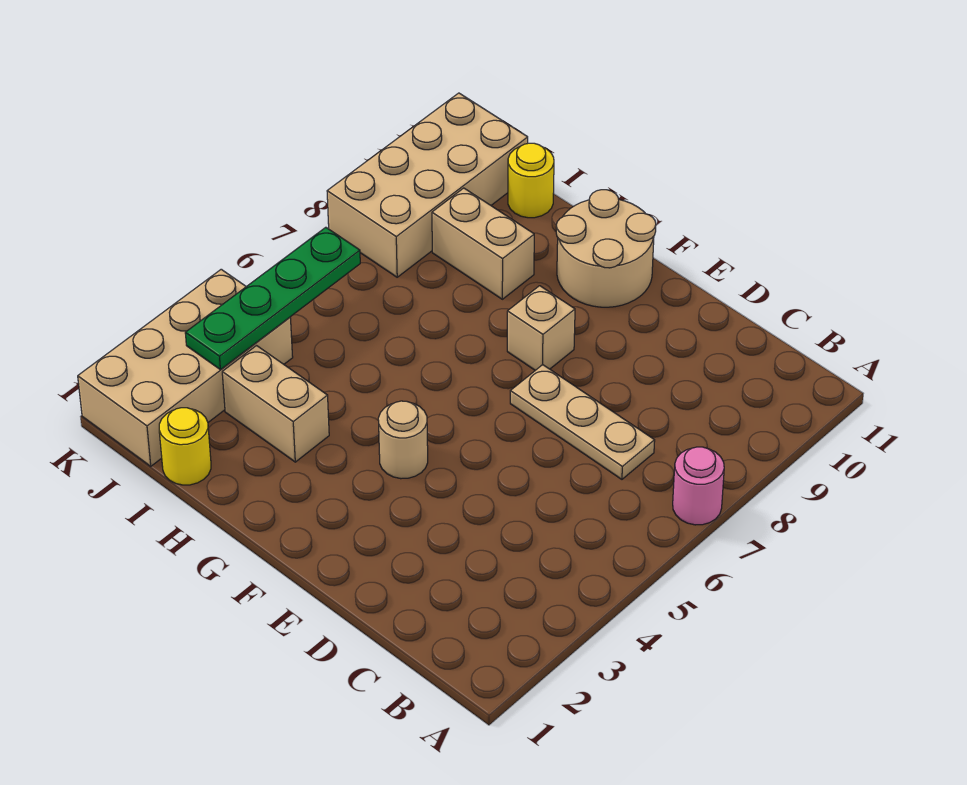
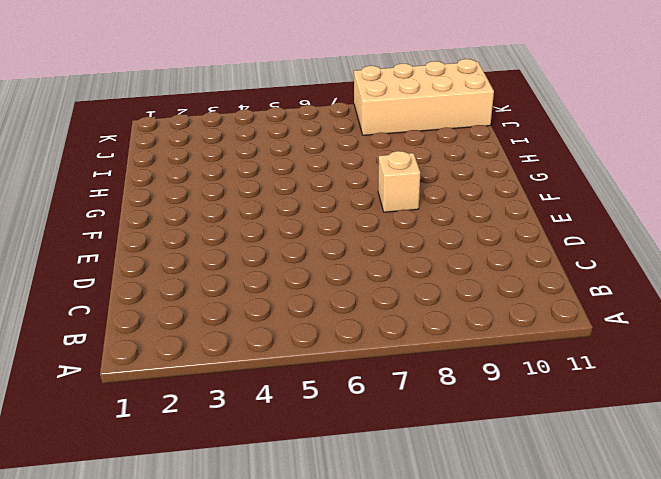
none -> pink round brick A7 level 1
none -> tan plate C7:E7 level 1
none -> tan round brick F4 level 1

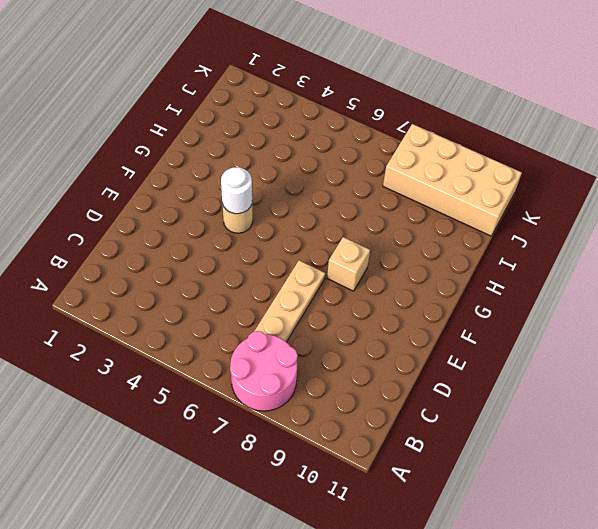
pink round brick A7:B8 level 1 -> pink round brick A7 level 1
white round brick F4 level 2 -> none
none -> tan round brick F10:G11 level 1
none -> tan brick H3:I3 level 1
none -> tan brick H9:I9 level 1

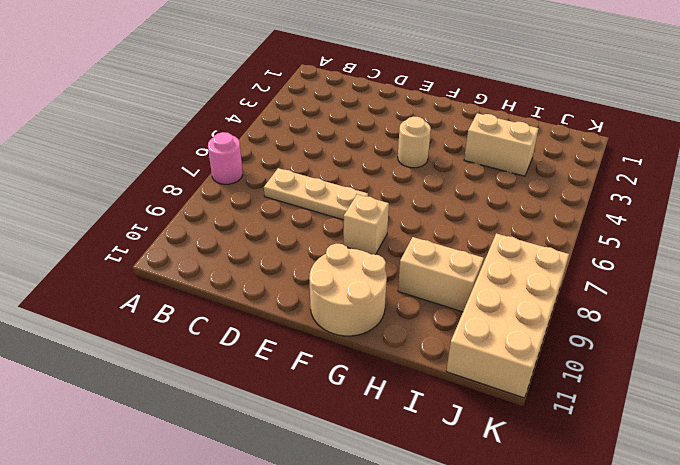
none -> yellow round brick I1 level 1
none -> yellow round brick I11 level 1
none -> tan brick J1:K4 level 1

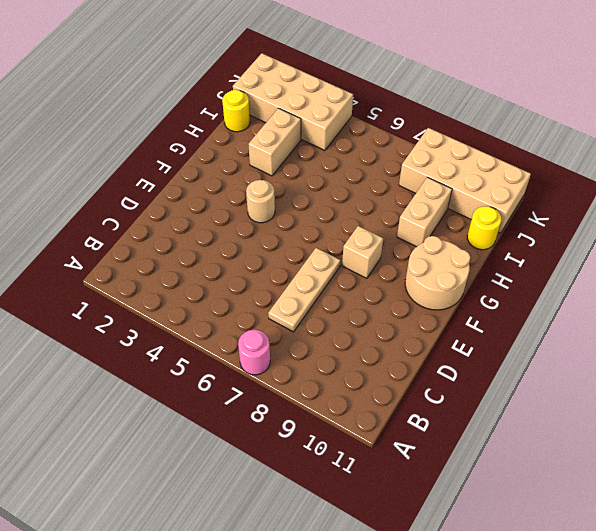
none -> green plate J3:J6 level 2

